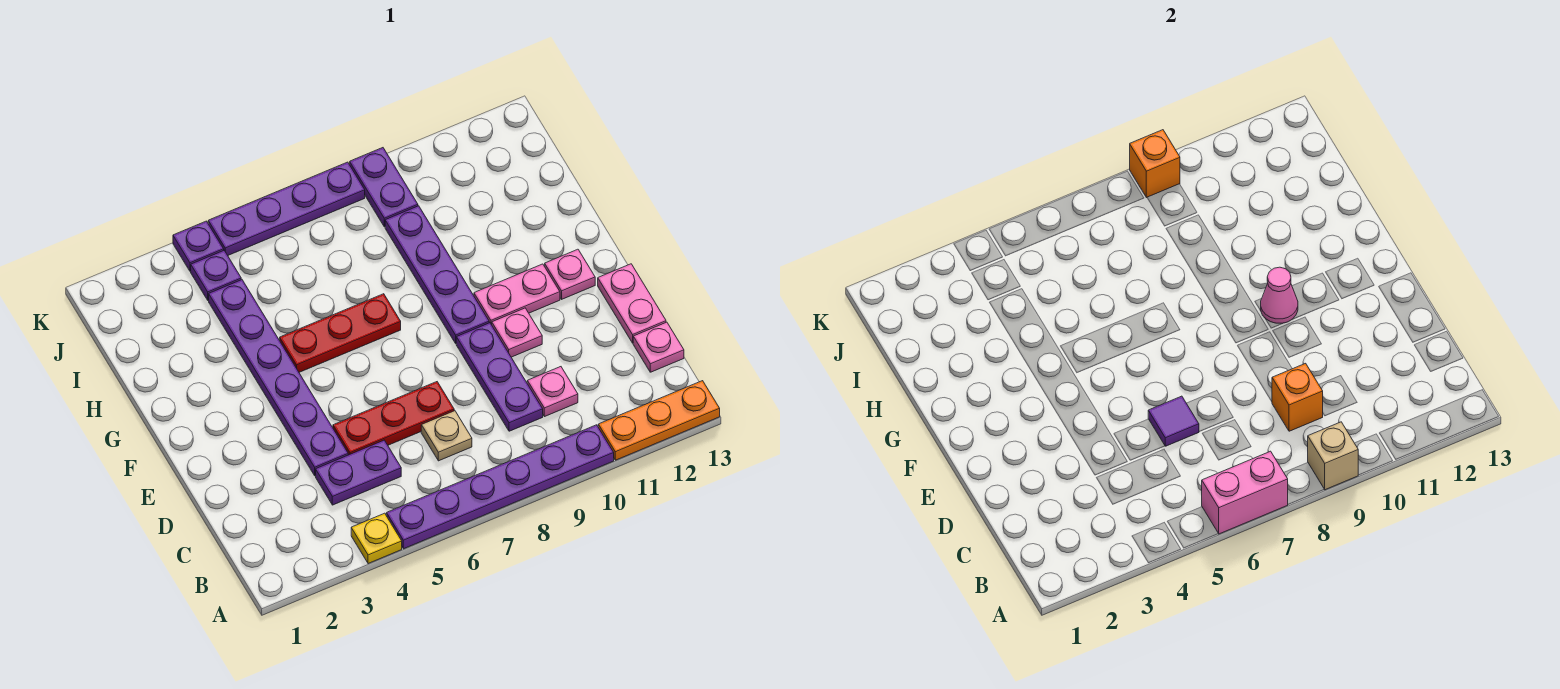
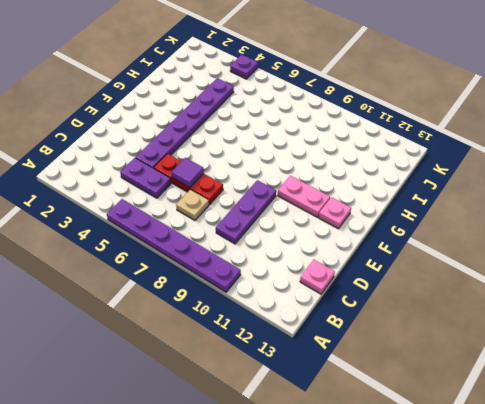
none -> yellow plate A4 level 1
none -> orange plate A11:A13 level 1
none -> pink plate C10 level 1

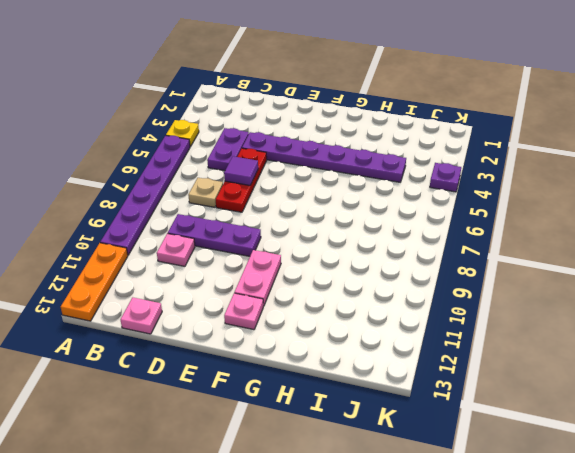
none -> pink plate D13:E13 level 1
none -> pink plate E10 level 1
none -> purple plate F9:I9 level 1

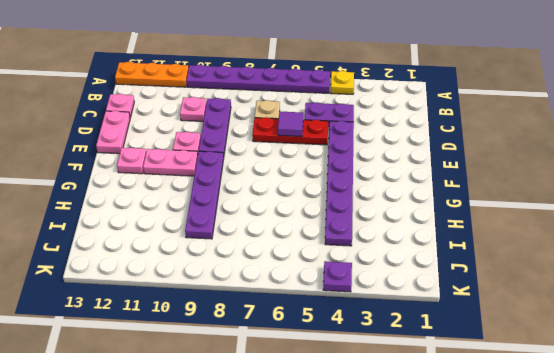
none -> red plate G5:G7 level 1
none -> purple plate J4 level 1
none -> purple plate J9:K9 level 1

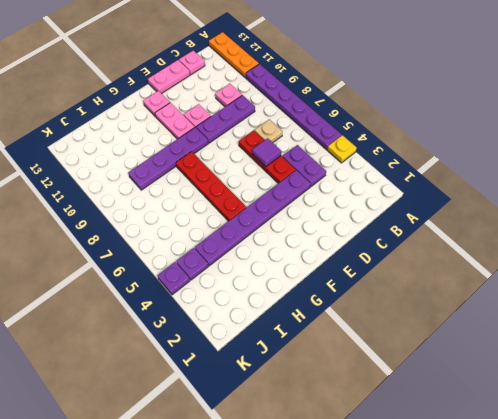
red plate G5:G8 level 1 -> red plate G5:G7 level 1
none -> purple plate J9:K9 level 1
none -> purple plate K5:K8 level 1
none -> pink brick A6:A7 level 2

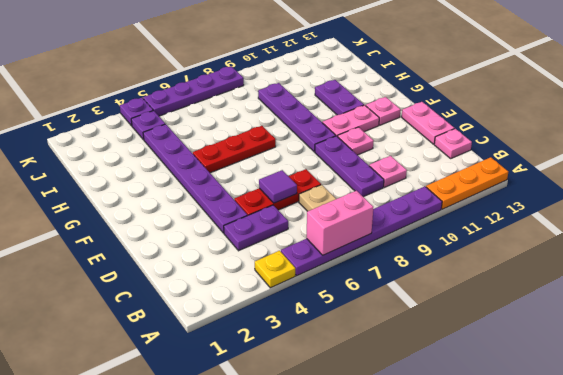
purple plate G11:H11 level 1 -> purple plate J9:K9 level 1
none -> tan brick A9 level 2
none -> orange brick C9 level 2
none -> pink cone F10 level 2

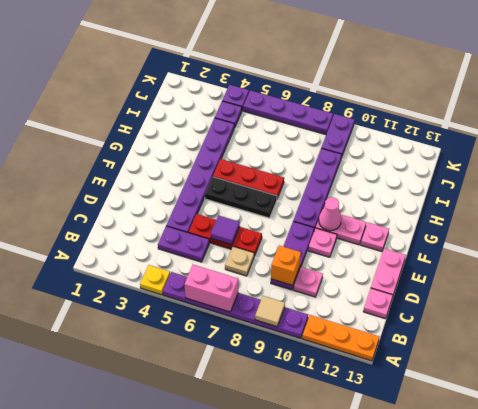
tan tile A9 level 2 -> tan brick A9 level 2
black plate F5:F7 level 1 -> none
none -> orange brick K9 level 2

